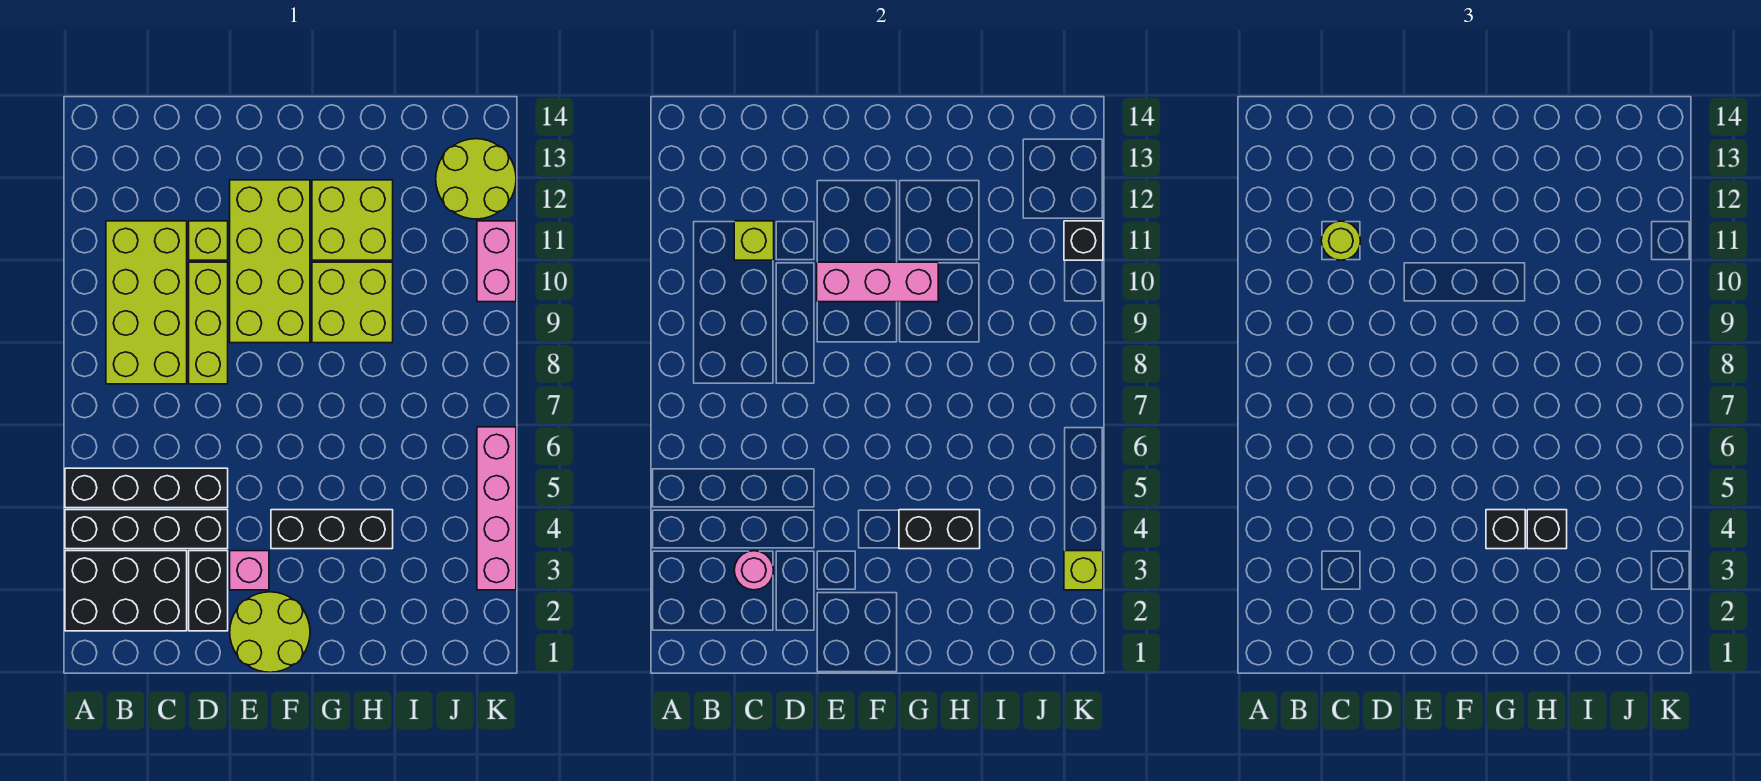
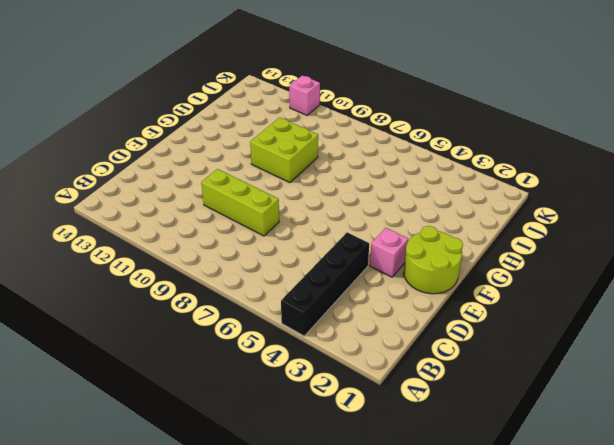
pink brick K11 level 1 -> pink brick K10:K11 level 1
none -> black brick A2:C3 level 1
none -> black brick A5:D5 level 1
none -> lime brick B8:C11 level 1

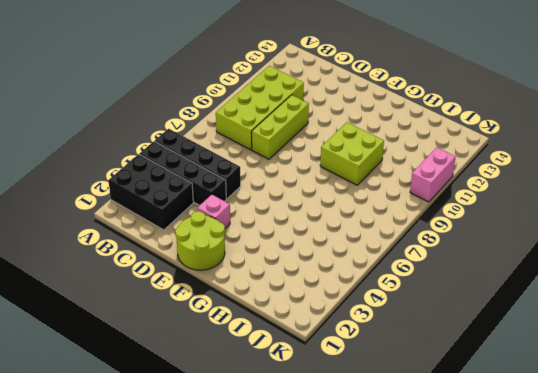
none -> black brick D2:D3 level 1
none -> lime brick D11 level 1
none -> lime brick E9:F12 level 1

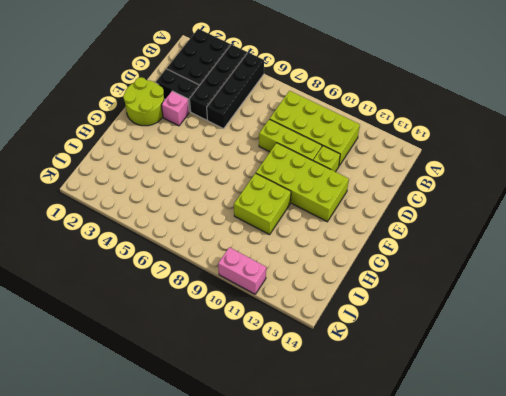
none -> black brick F4:H4 level 1
none -> lime brick G11:H12 level 1
none -> lime round brick J12:K13 level 1

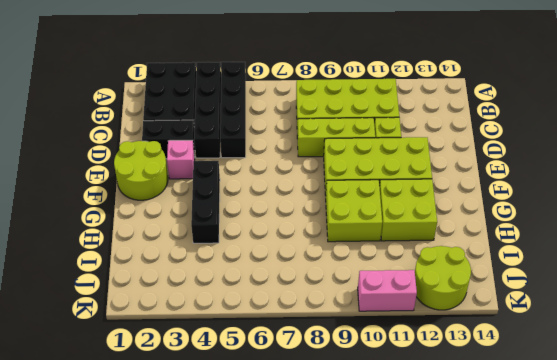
none -> pink brick K3:K6 level 1
none -> pink round brick C3 level 2
none -> lime brick C11 level 2

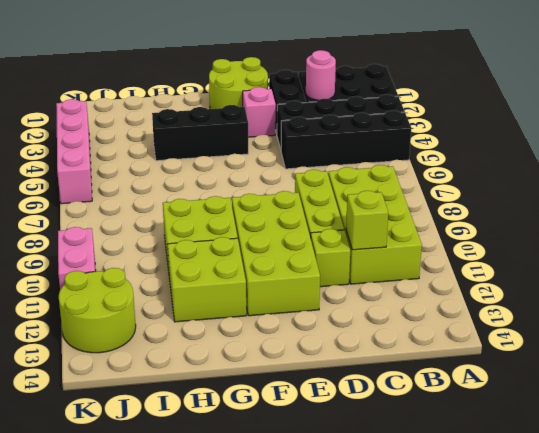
none -> pink brick E10:G10 level 2
none -> black brick G4:H4 level 2
none -> lime brick K3 level 2

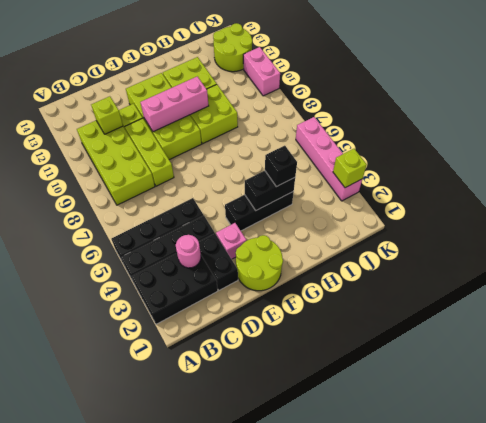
none -> black brick K11 level 2
none -> lime round brick C11 level 3
none -> black brick G4 level 3

